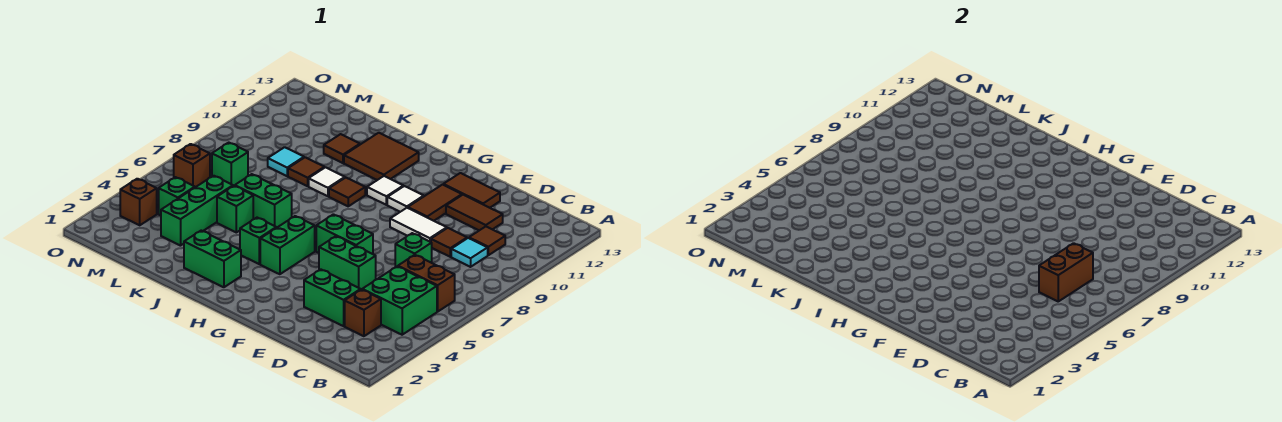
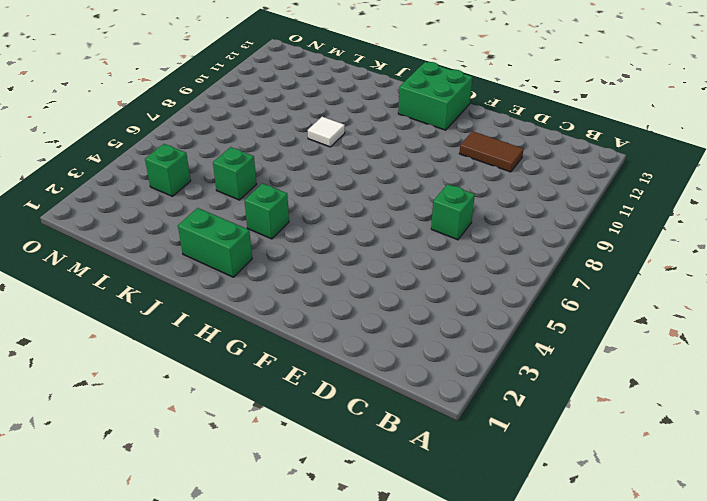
green brick G12:H13 level 1 -> green brick B4:C5 level 1
none -> brown brick B6:C6 level 1
none -> brown brick C3 level 1
none -> cyan tile C9 level 1
none -> brown tile C10 level 1

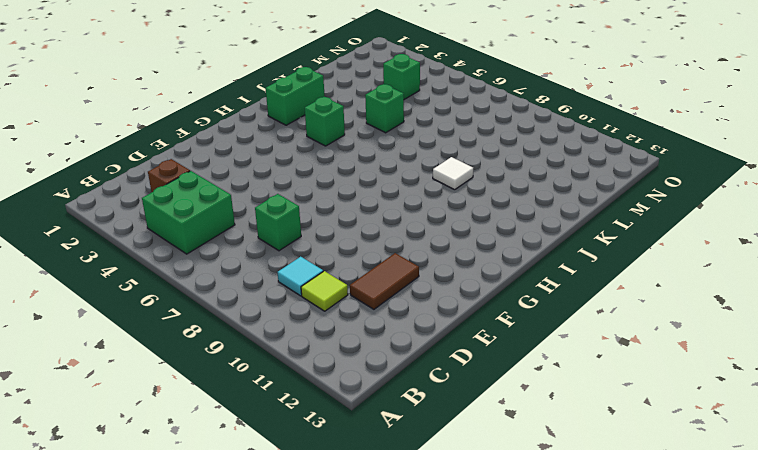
lime tile C10 level 1 -> brown tile C10 level 1
none -> brown brick B6:C6 level 1
none -> green brick D3:E3 level 1
none -> brown tile D9 level 1
none -> green brick E5:F5 level 1

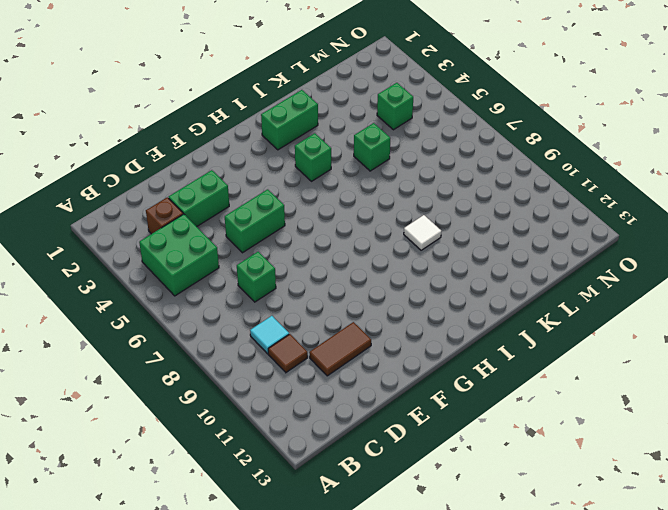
none -> brown brick B6:C6 level 1
none -> brown tile D9 level 1
none -> white tile E9:F9 level 1
none -> brown tile E12:F12 level 1

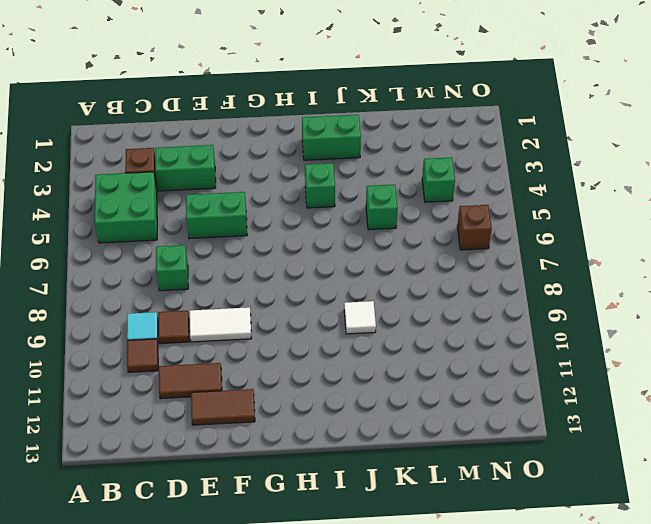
none -> brown brick B6:C6 level 1
none -> green brick F6:G6 level 1
none -> brown tile F10:F11 level 1
none -> white tile G10 level 1

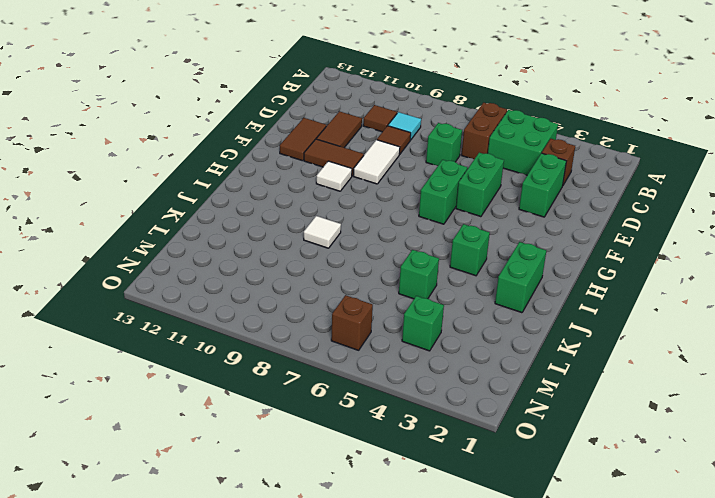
none -> green brick H4:H5 level 1
none -> white tile H10 level 1
none -> brown tile I9 level 1
none -> brown tile I11:J12 level 1

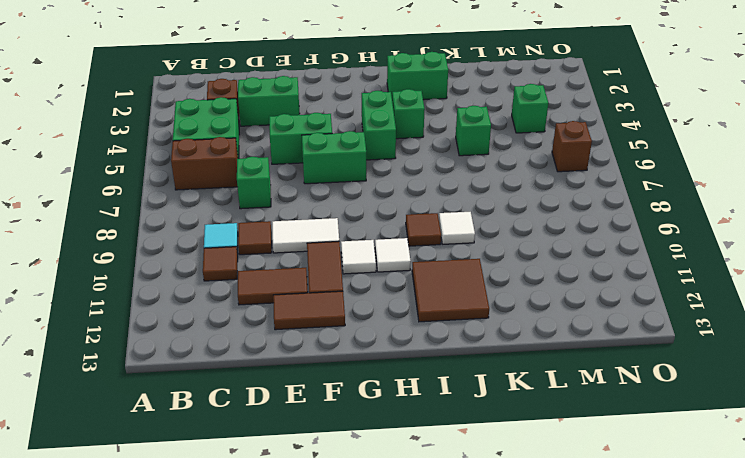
none -> green brick J6:K6 level 1
none -> brown tile K9 level 1
none -> brown tile K11 level 1
none -> green brick L3:L5 level 1

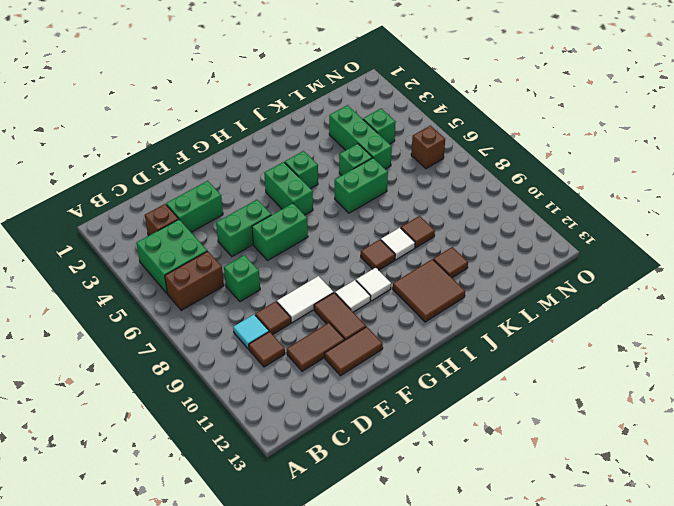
none -> green brick I2:J2 level 1
none -> cyan tile L9 level 1
none -> green brick M7 level 1
none -> brown brick N3 level 1

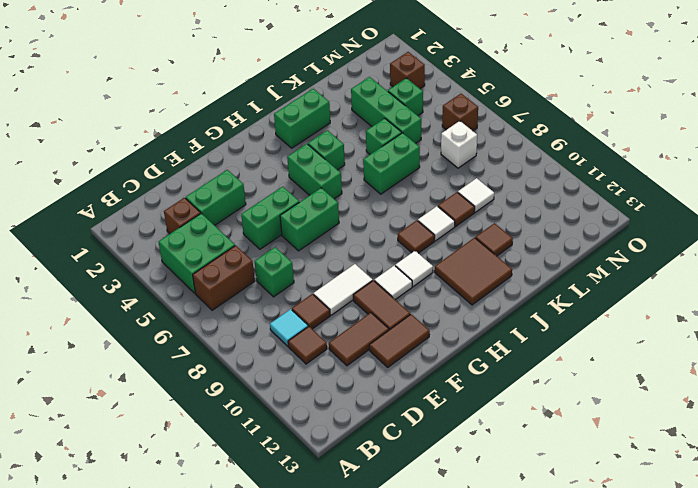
white tile L9 level 1 -> cyan tile L9 level 1
white brick M7 level 1 -> green brick M7 level 1
none -> brown brick C6:C7 level 2

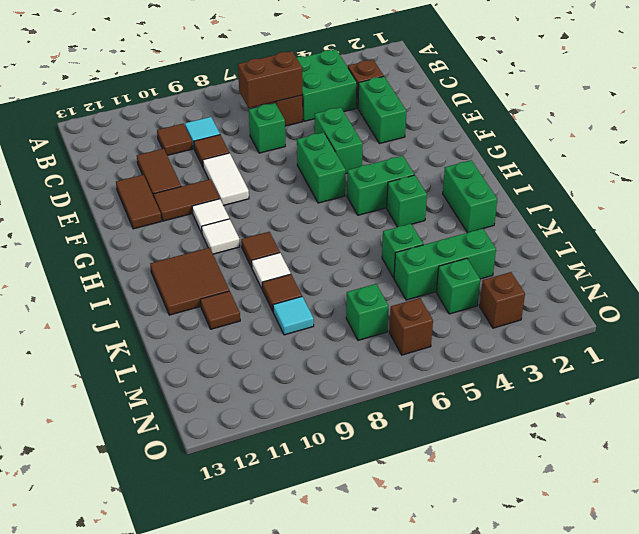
none -> green brick J6:K6 level 1

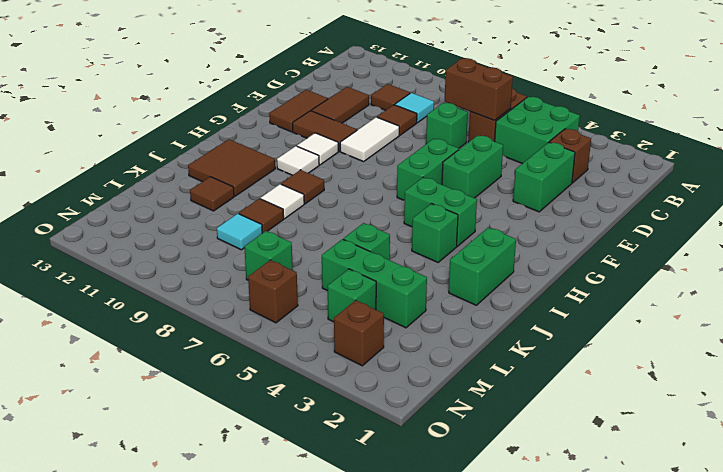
none -> green brick J6:K6 level 1

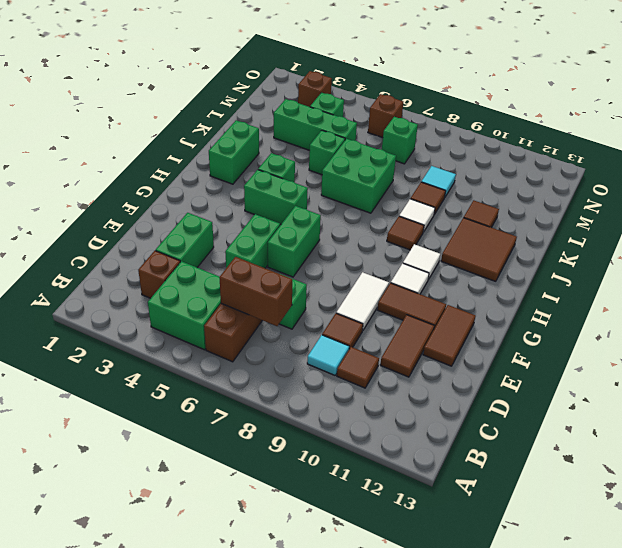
green brick J6:K7 level 1 -> green brick J6:K6 level 1

